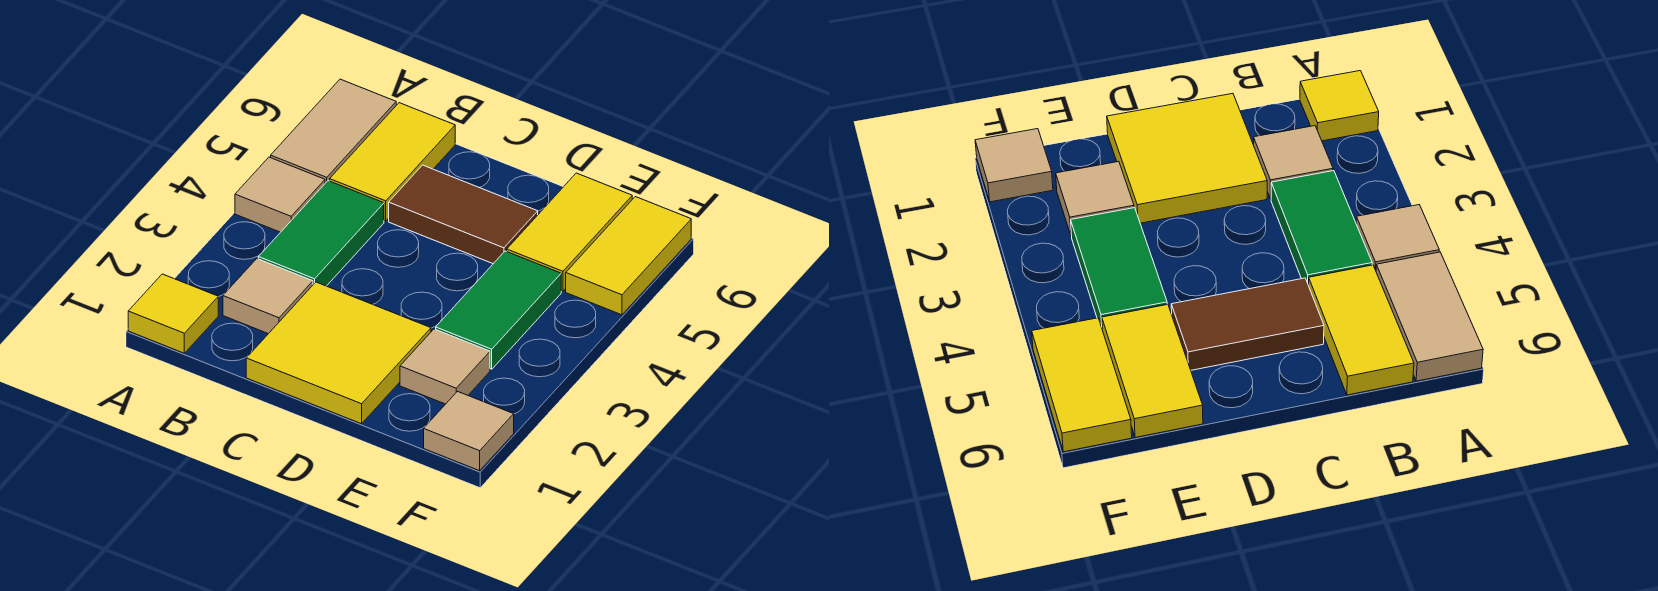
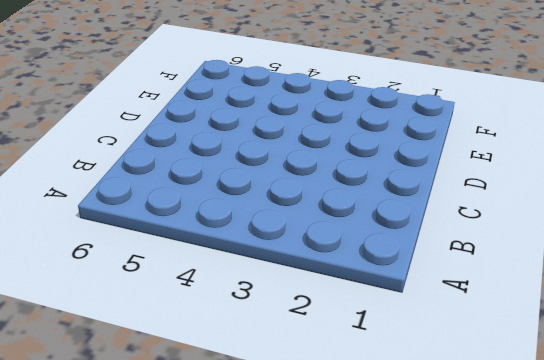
none -> yellow tile A1 level 1
none -> tan tile A4 level 1
none -> tan tile A5:A6 level 1

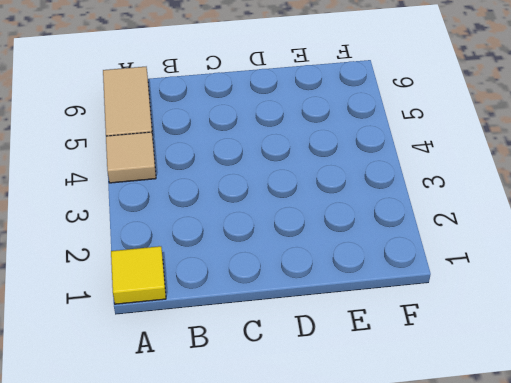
none -> tan tile B2 level 1
none -> green tile B3:B4 level 1
none -> yellow tile B5:B6 level 1

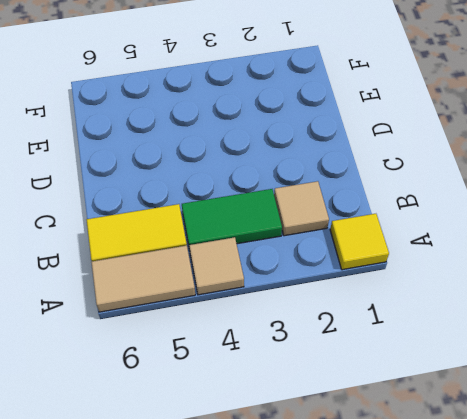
none -> yellow tile C1:D2 level 1
none -> brown tile C5:D5 level 1
none -> tan tile E2 level 1

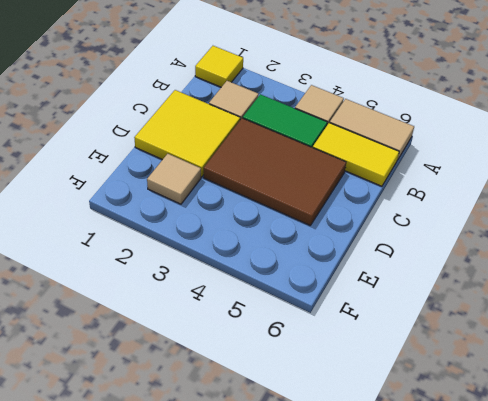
brown tile C3:D5 level 1 -> brown tile C5:D5 level 1
none -> green tile E3:E4 level 1
none -> yellow tile E5:E6 level 1
none -> tan tile F1 level 1

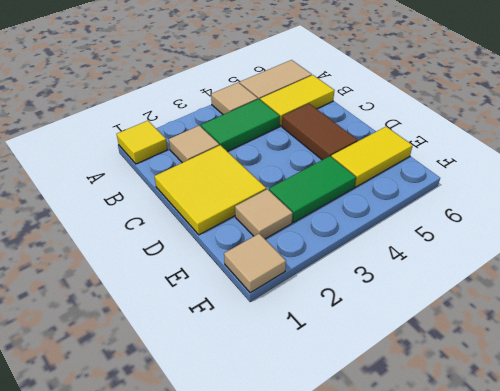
none -> yellow tile F5:F6 level 1

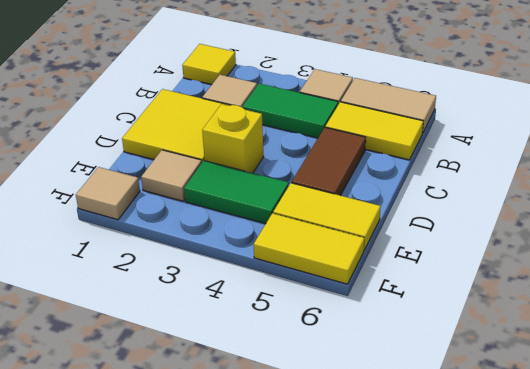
yellow brick D3 level 1 -> none

